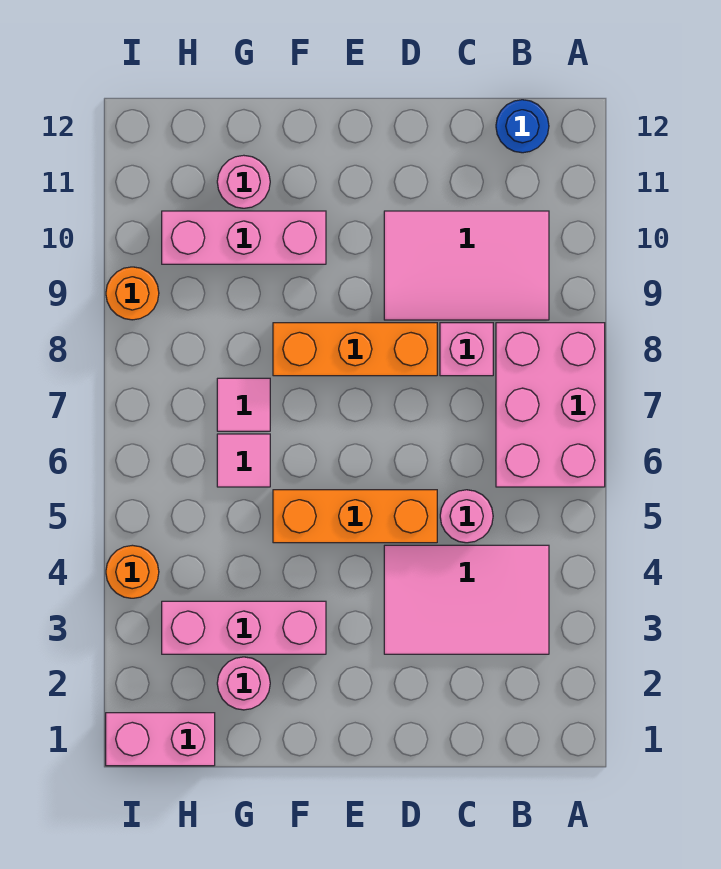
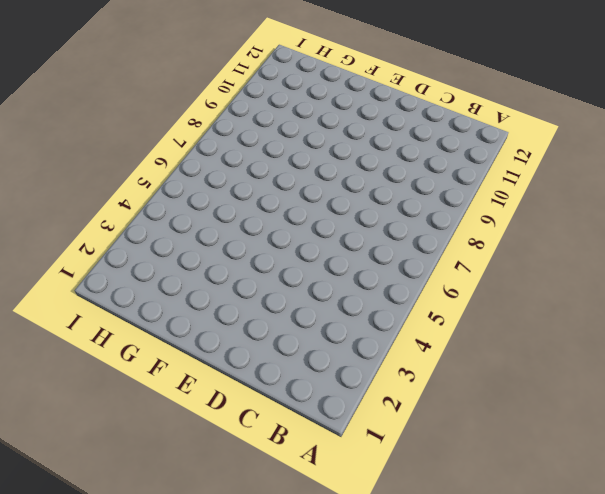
none -> pink brick A6:B8 level 1
none -> pink tile B3:D4 level 1
none -> pink tile B9:D10 level 1

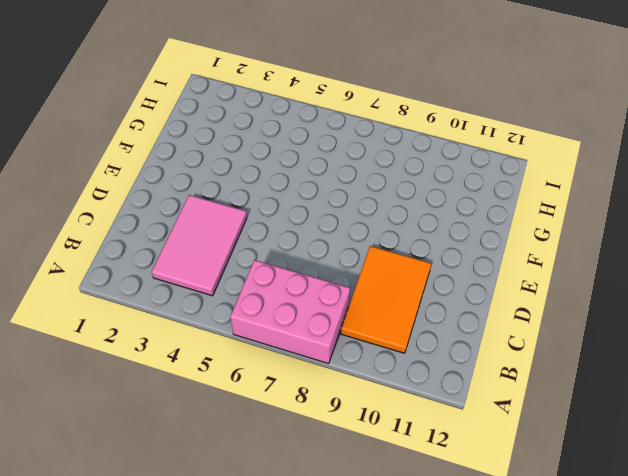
orange tile B9:D10 level 1 -> pink tile B9:D10 level 1
none -> blue round brick B12 level 1
none -> pink round brick C5 level 1
none -> pink brick C8 level 1

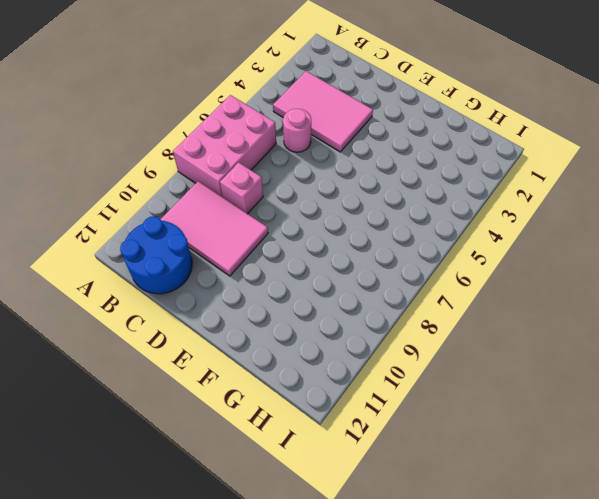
blue round brick B11:C12 level 1 -> blue round brick B12 level 1
none -> orange brick D5:F5 level 1
none -> orange brick D8:F8 level 1
none -> pink brick F3:H3 level 1

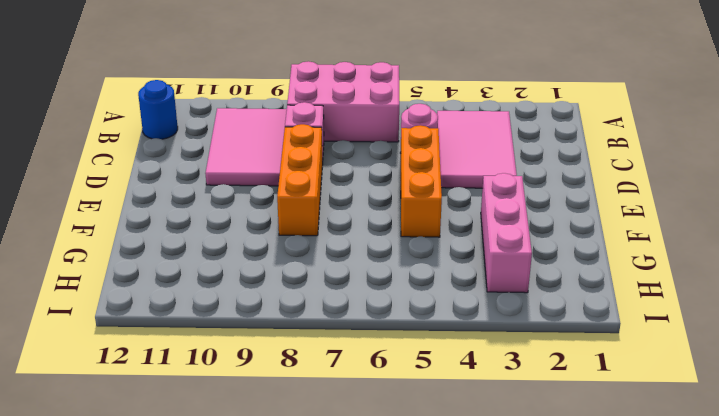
none -> pink brick F10:H10 level 1
none -> pink round brick G2 level 1
none -> pink tile G6 level 1

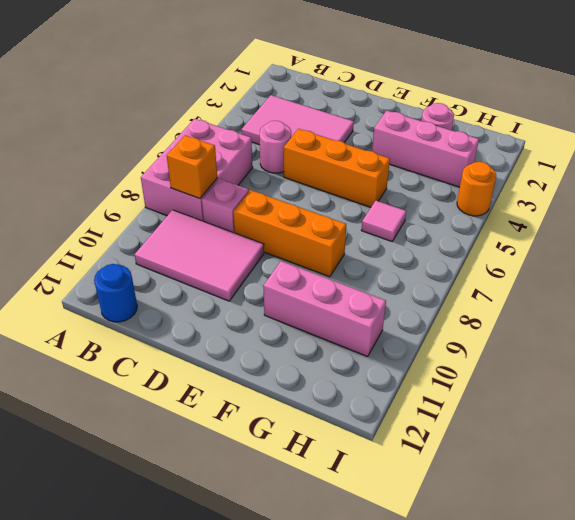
orange brick B8 level 2 -> none
none -> pink tile G7 level 1
none -> pink round brick G11 level 1
none -> pink brick H1:I1 level 1

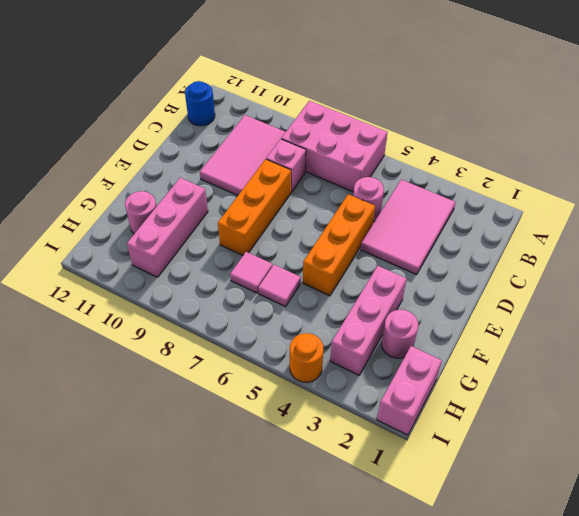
none -> orange round brick I9 level 1

